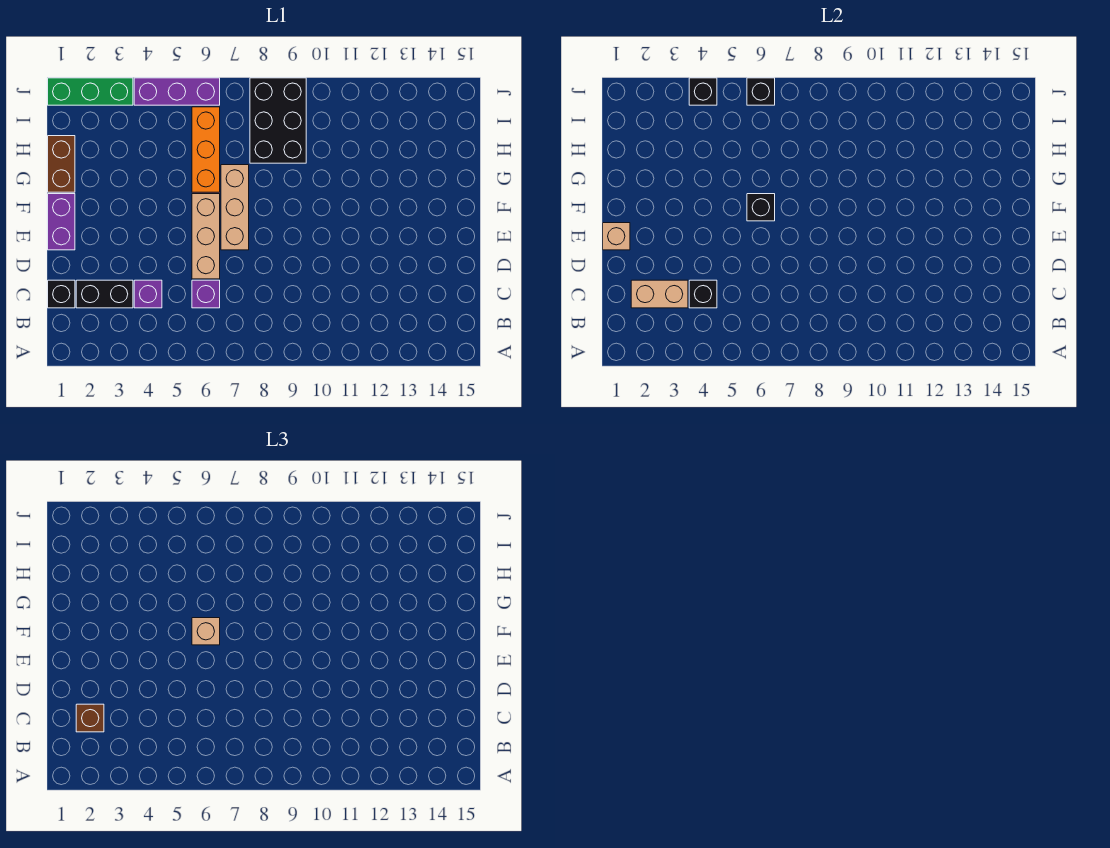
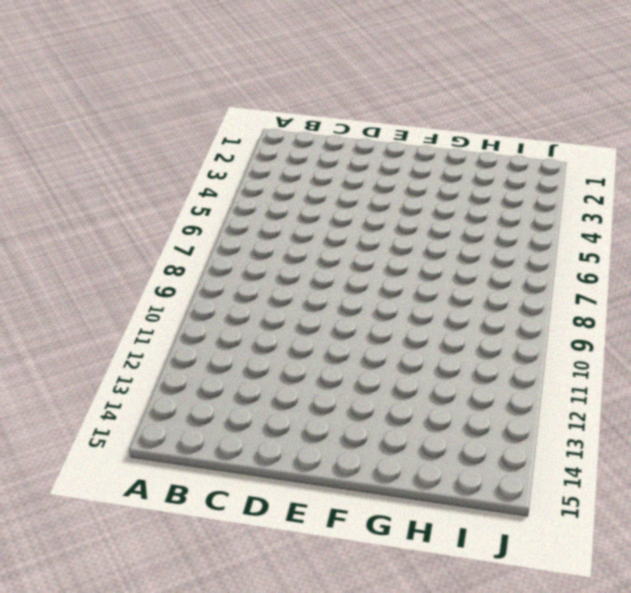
none -> black brick C1 level 1
none -> black brick C2:C3 level 1
none -> purple brick C4 level 1

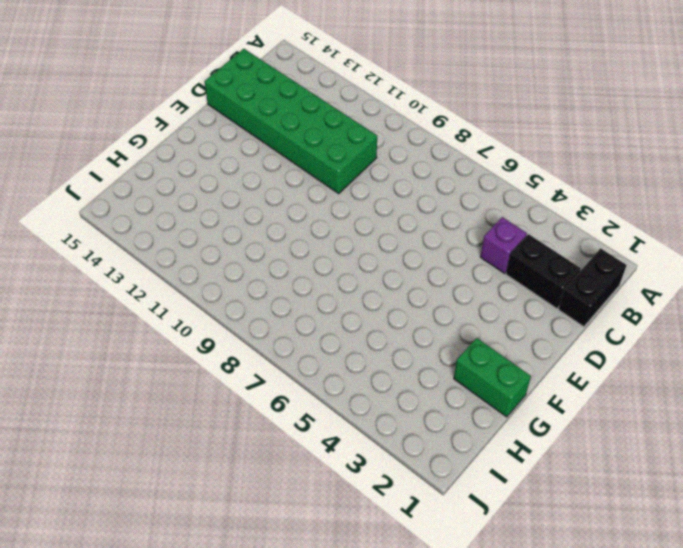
black brick B1:C1 level 1 -> black brick C1 level 1
green brick C10:D15 level 1 -> none
green brick G1:G2 level 1 -> brown brick G1:H1 level 1
none -> purple brick C6 level 1
none -> tan brick D6:F6 level 1
none -> purple brick E1:F1 level 1

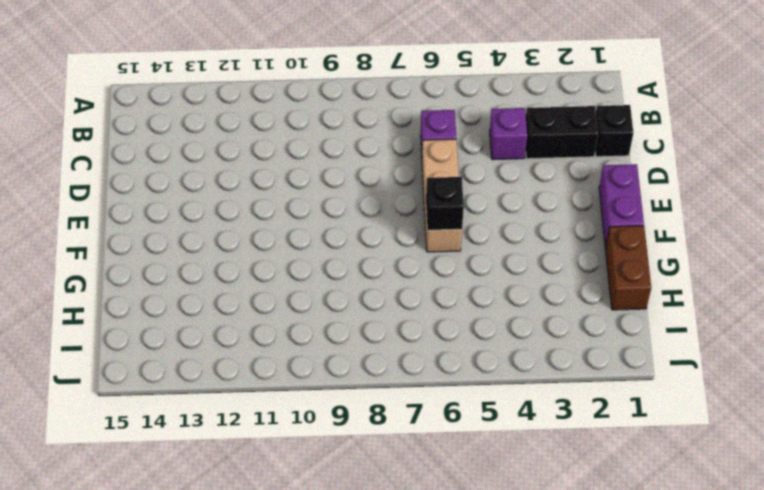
none -> tan brick E7:G7 level 1
none -> orange brick G6:I6 level 1
none -> black brick H8:J9 level 1

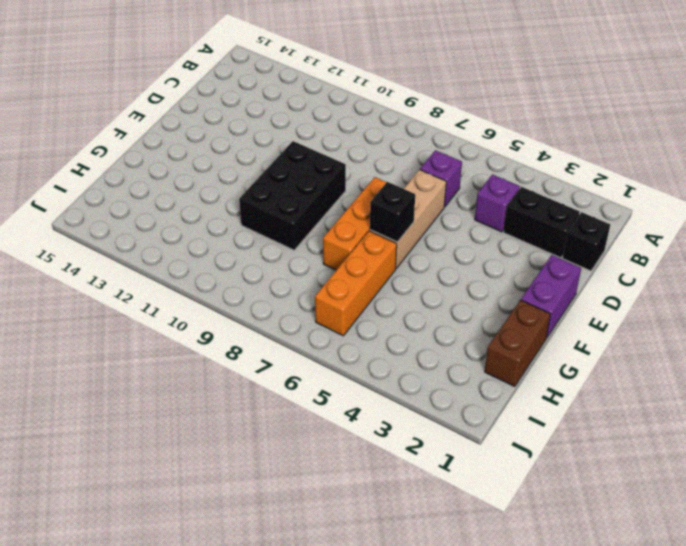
orange brick E7:G7 level 1 -> tan brick E7:G7 level 1
black brick E9:G10 level 1 -> black brick H8:J9 level 1
none -> green brick J1:J3 level 1
none -> purple brick J4:J6 level 1
none -> tan brick C2:C3 level 2

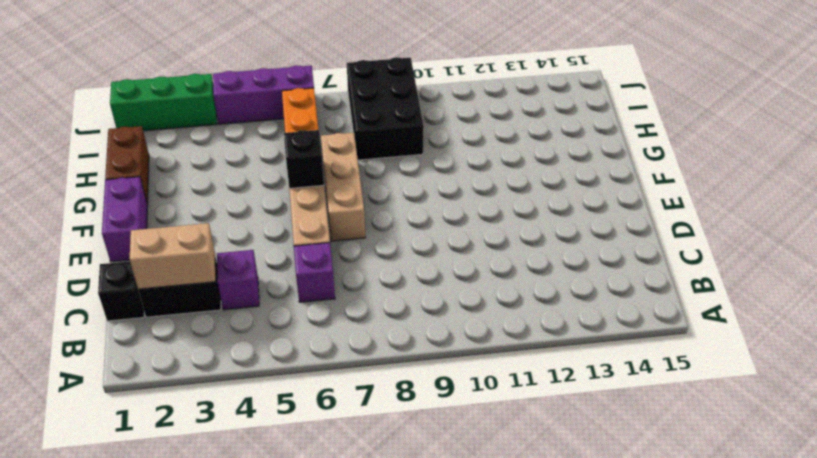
none -> black brick C4 level 2
none -> tan brick E1 level 2
none -> black brick J4 level 2

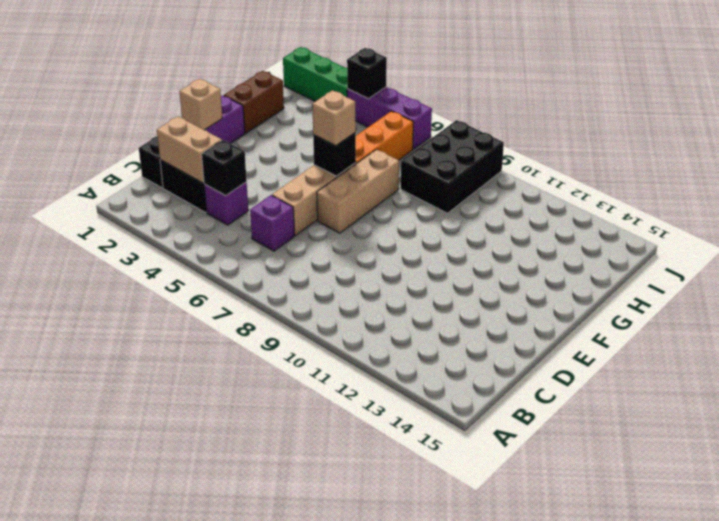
none -> black brick J6 level 2
none -> brown brick C2 level 3

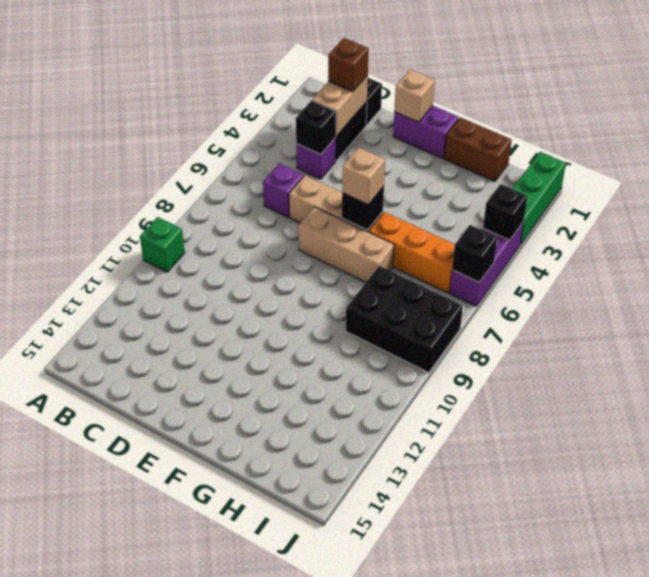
green brick A10 level 1 -> none

